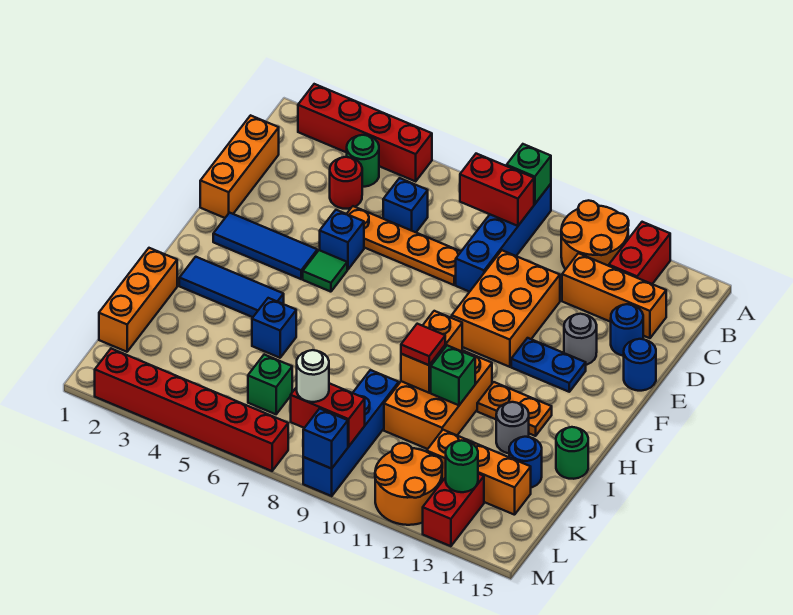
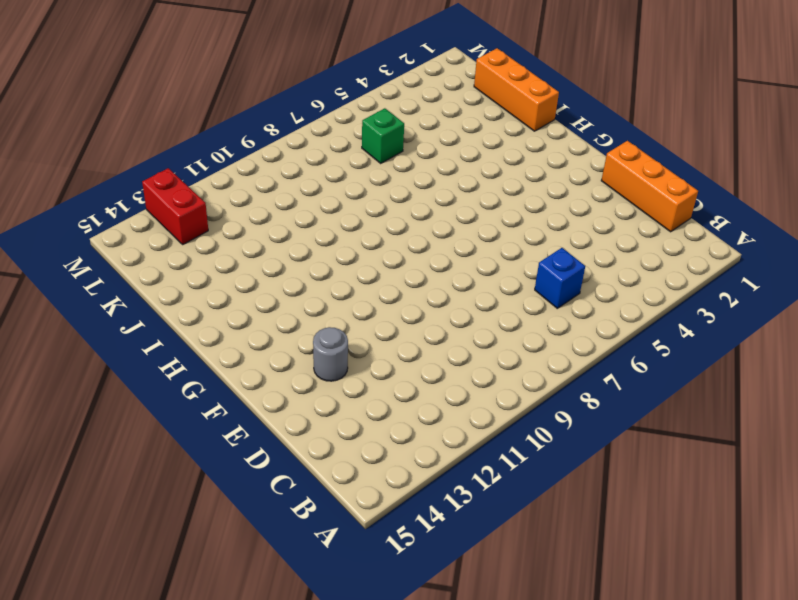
none -> red brick A2:A5 level 1
none -> blue brick A9:D9 level 1
none -> orange round brick A11:B12 level 1
none -> red brick A13:B13 level 1

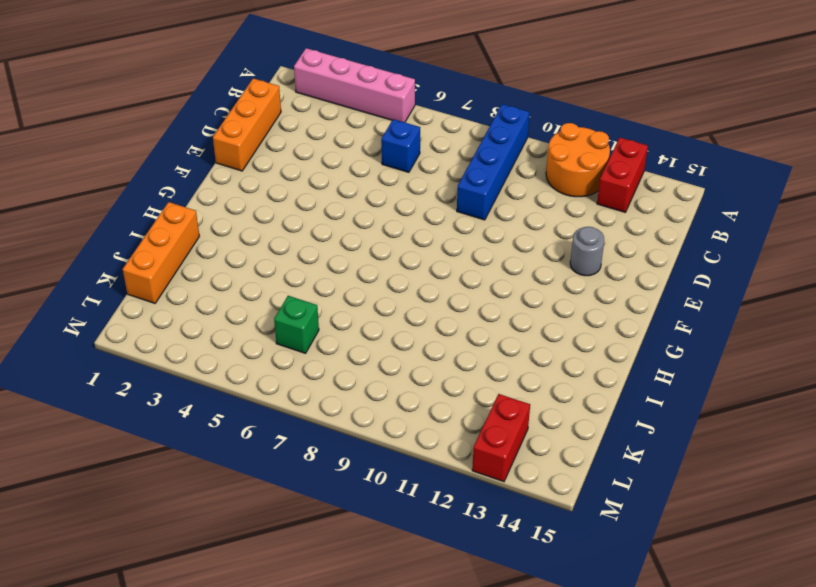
pink brick A2:A5 level 1 -> red brick A2:A5 level 1
none -> green round brick B4 level 1
none -> red round brick C4 level 1
none -> orange brick C12:C14 level 1
none -> orange plate D5:D8 level 1

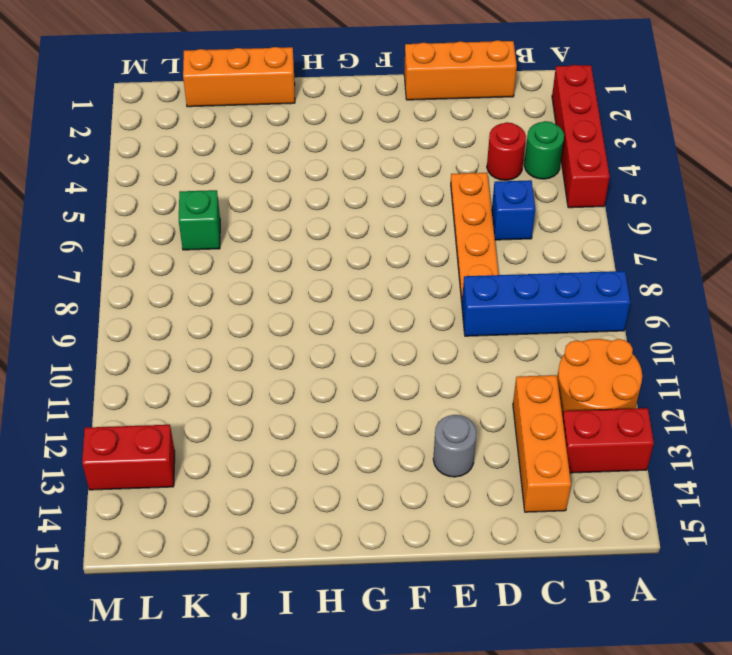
none -> orange brick D10:F11 level 1
none -> blue round brick D14 level 1
none -> blue brick E5 level 1
none -> blue round brick E15 level 1

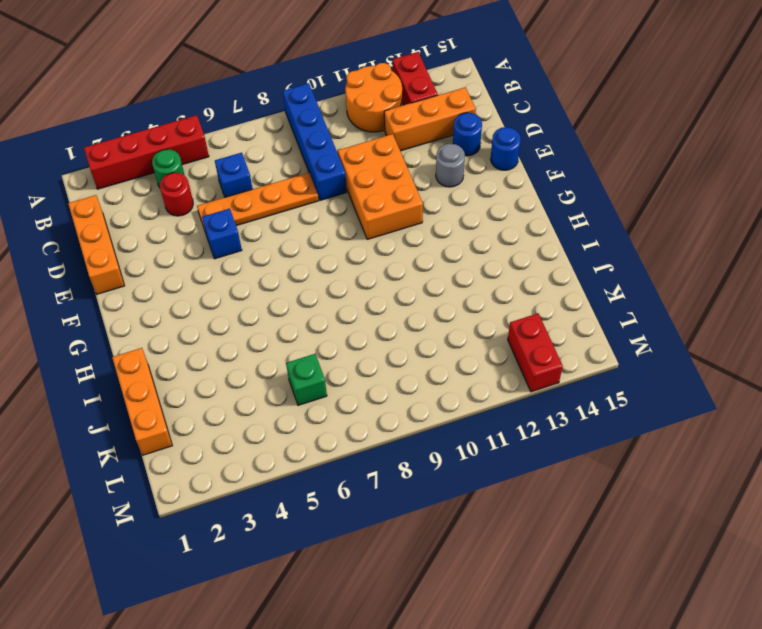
none -> blue tile F2:F4 level 1
none -> green tile F5 level 1
none -> blue plate F12:F13 level 1
none -> blue tile H2:H4 level 1

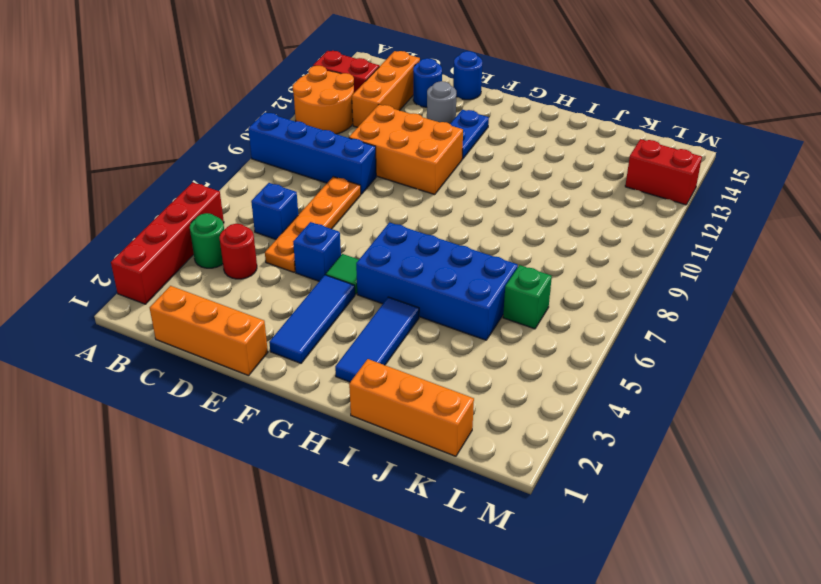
blue brick G5:J6 level 1 -> blue brick I5 level 1
none -> orange brick H10:J11 level 1
none -> orange plate H12:H13 level 1
none -> grey round brick I13 level 1
none -> green round brick I15 level 1

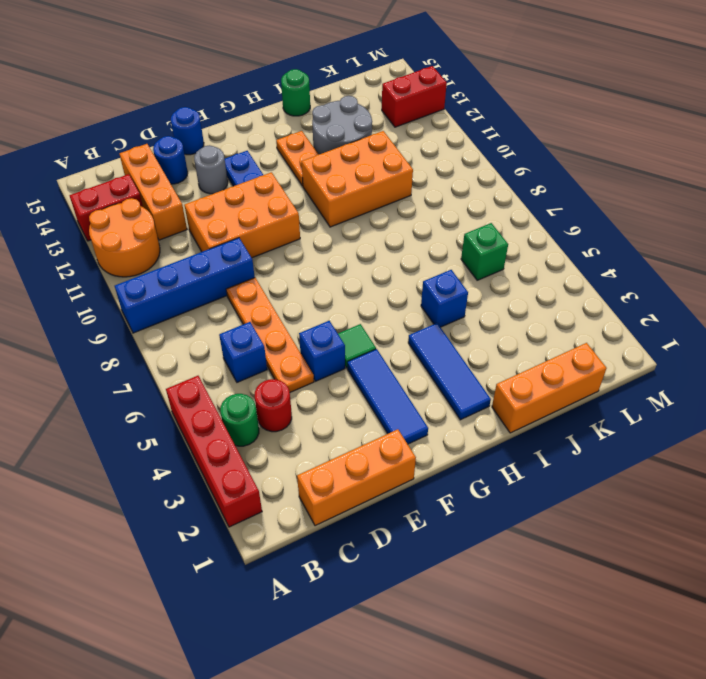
grey round brick I12:J13 level 1 -> grey round brick I13 level 1
none -> blue brick J9:M9 level 1
none -> blue round brick J14 level 1
none -> orange brick K12:K14 level 1
none -> orange round brick L11:M12 level 1

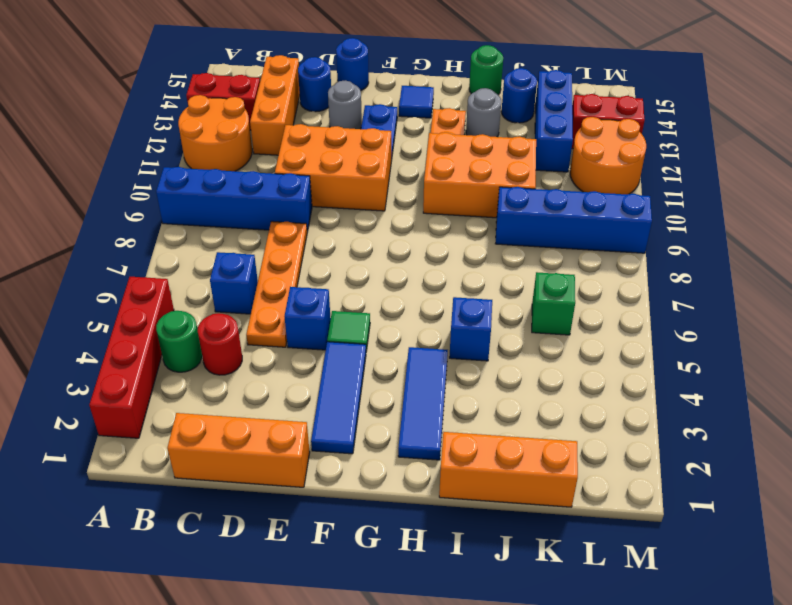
blue tile G14 level 1 -> none
blue brick K12:K14 level 1 -> orange brick K12:K14 level 1
none -> red brick M2:M7 level 1
none -> green brick A9 level 2
none -> red brick B8:B9 level 2
none -> orange brick H10:I10 level 2

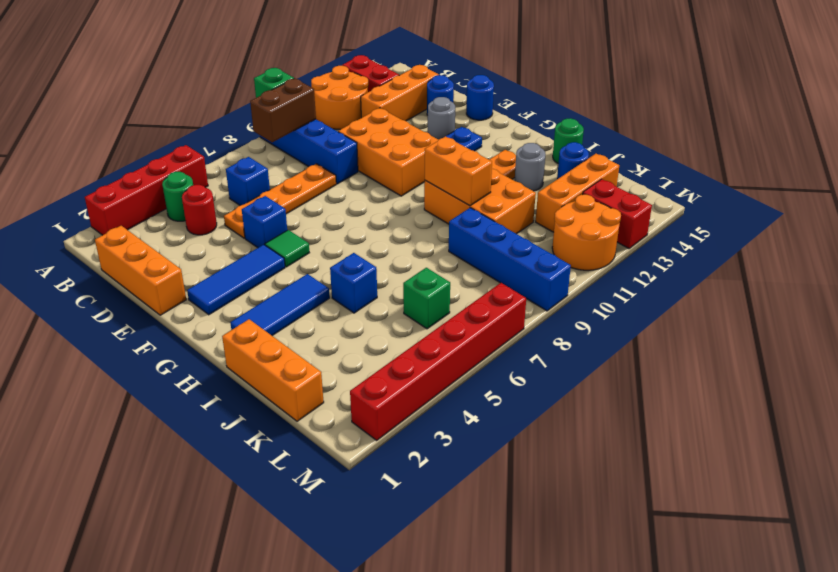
brown brick B8:B9 level 2 -> red brick B8:B9 level 2
none -> green brick I11 level 2
none -> red brick L8:L9 level 2
none -> green round brick L13 level 2
none -> blue brick M9 level 2

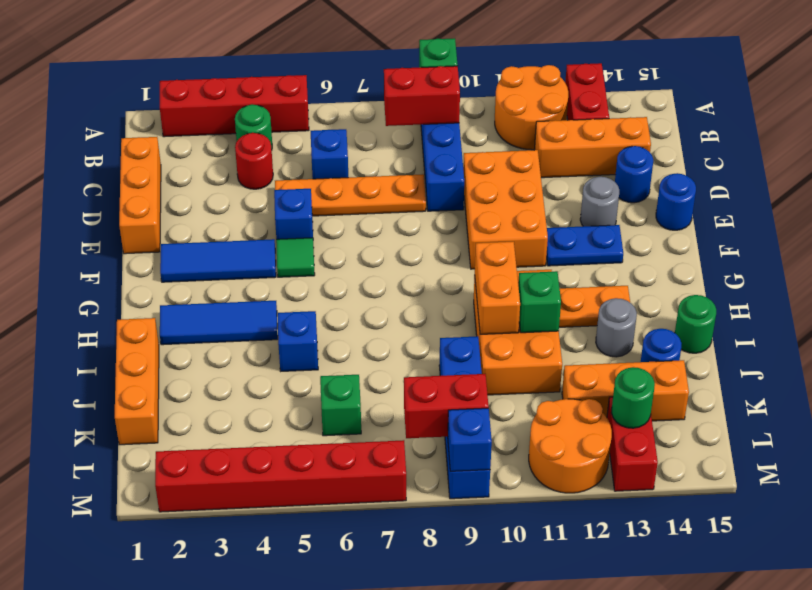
none -> red tile I10 level 3
none -> white round brick L8 level 3

